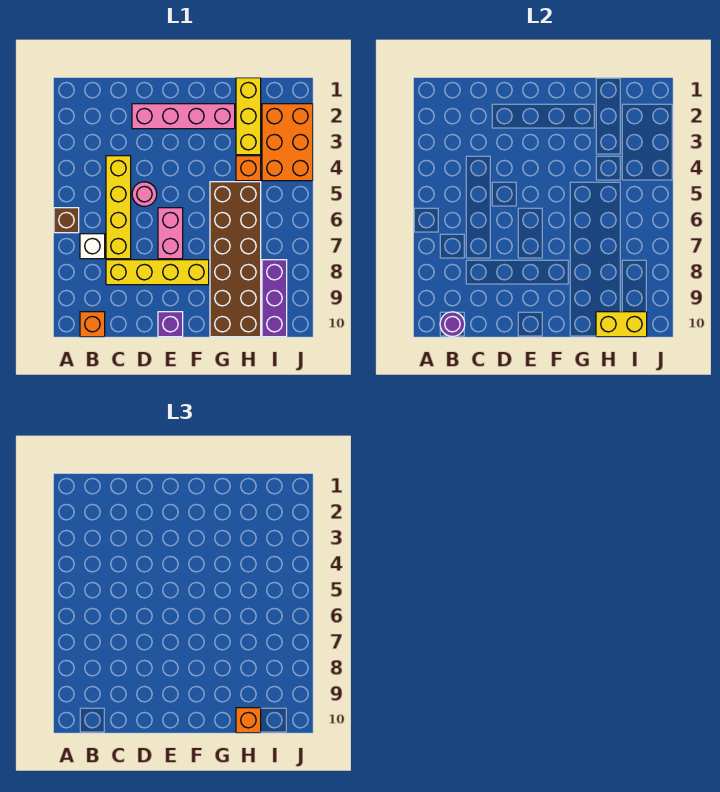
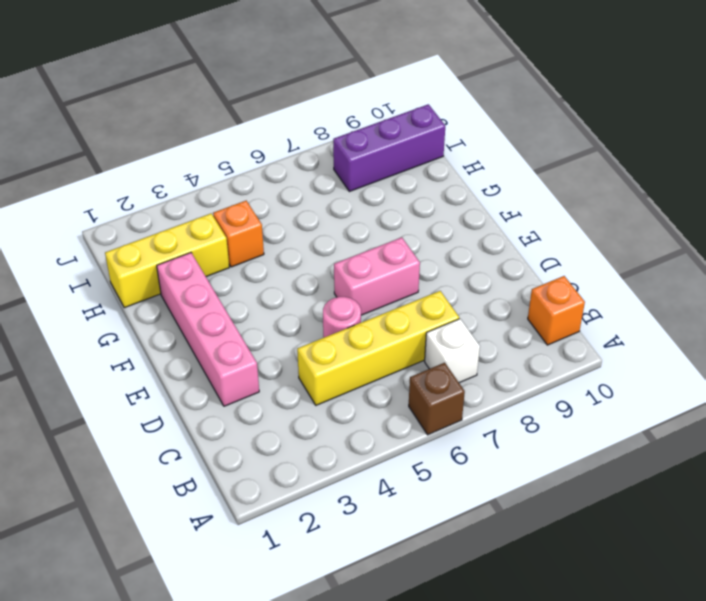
none -> yellow brick C8:F8 level 1
none -> purple brick E10 level 1
none -> brown brick G5:H10 level 1

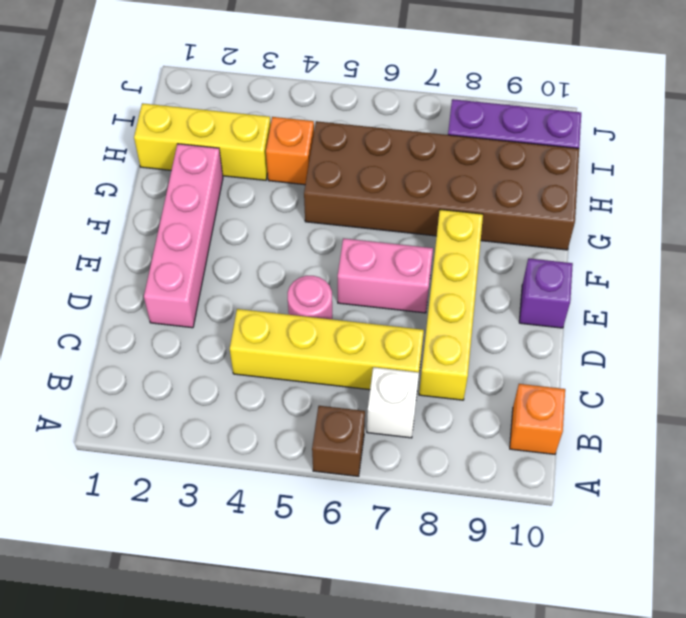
none -> orange brick I2:J4 level 1
none -> purple round brick B10 level 2
none -> yellow brick H10:I10 level 2

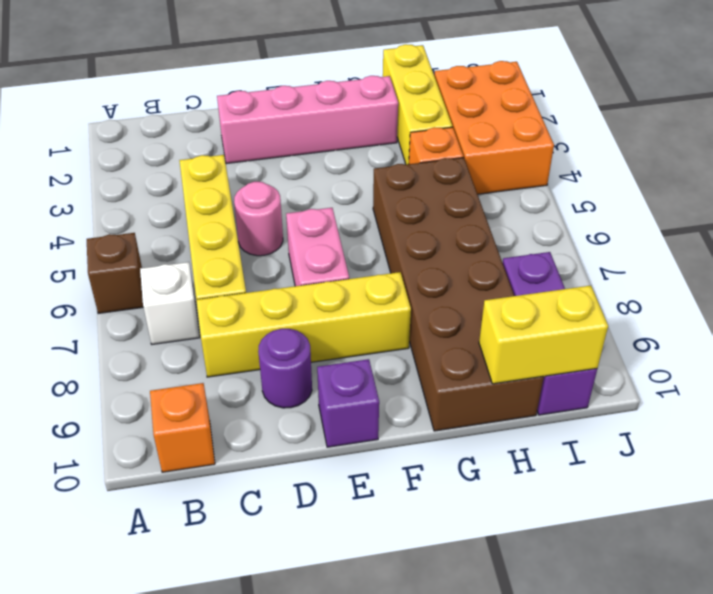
purple round brick D9 level 1 -> purple round brick B10 level 2
none -> orange brick H10 level 3

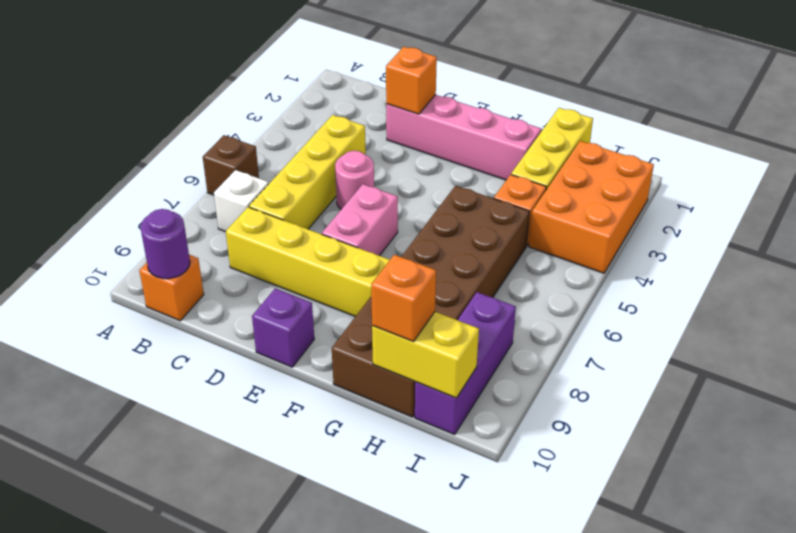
orange brick D2 level 2 -> none

